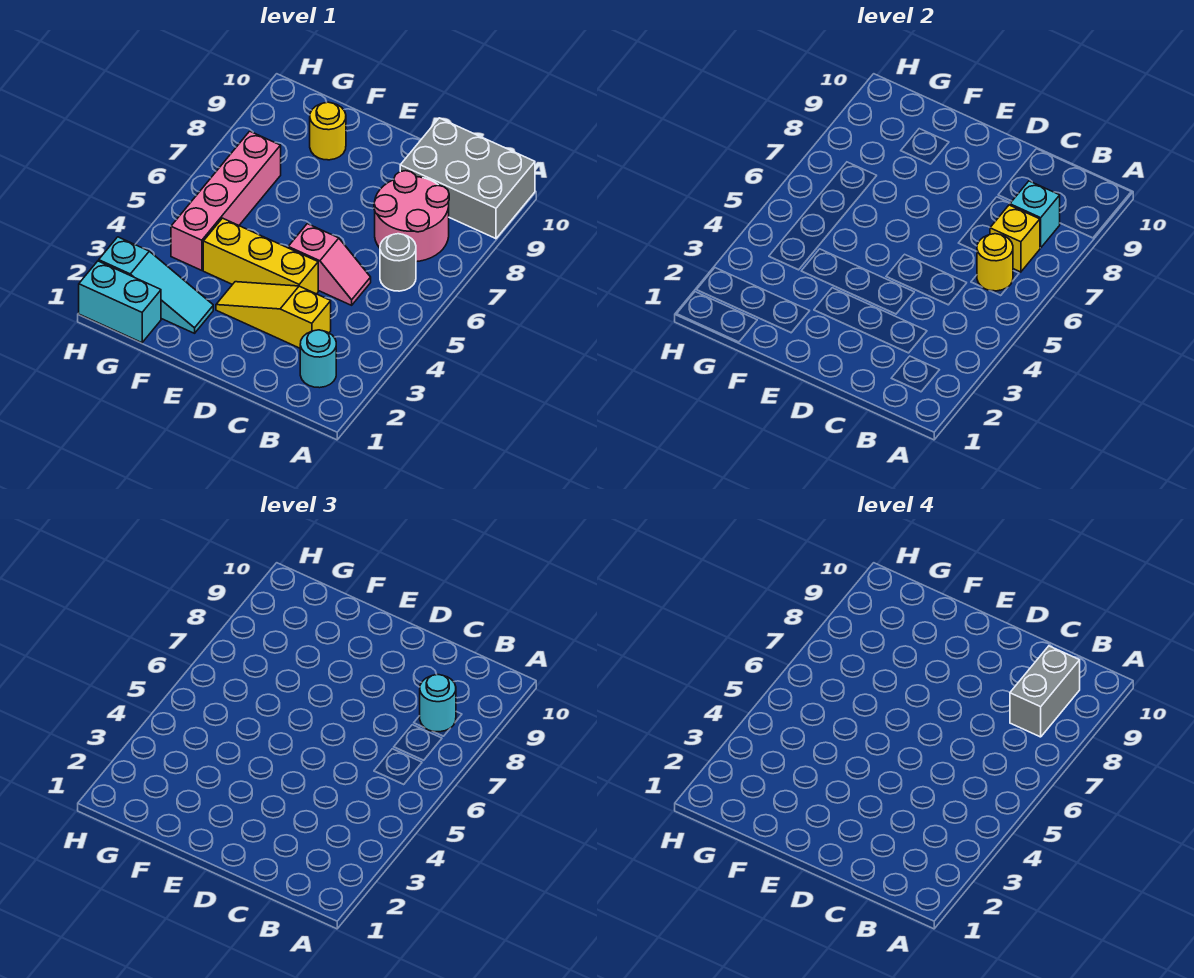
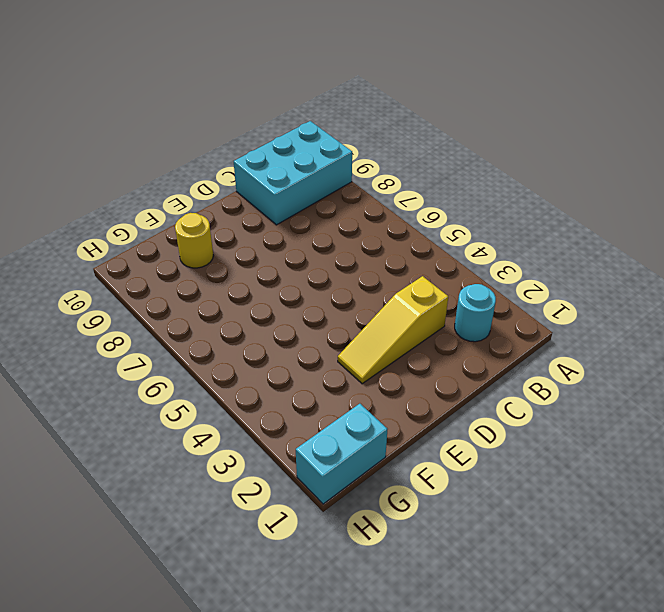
cyan brick A9:C10 level 1 -> grey brick A9:C10 level 1
none -> grey round brick B6 level 1
none -> pink round brick B7:C8 level 1
none -> pink slope C5:D5 level 1 top D

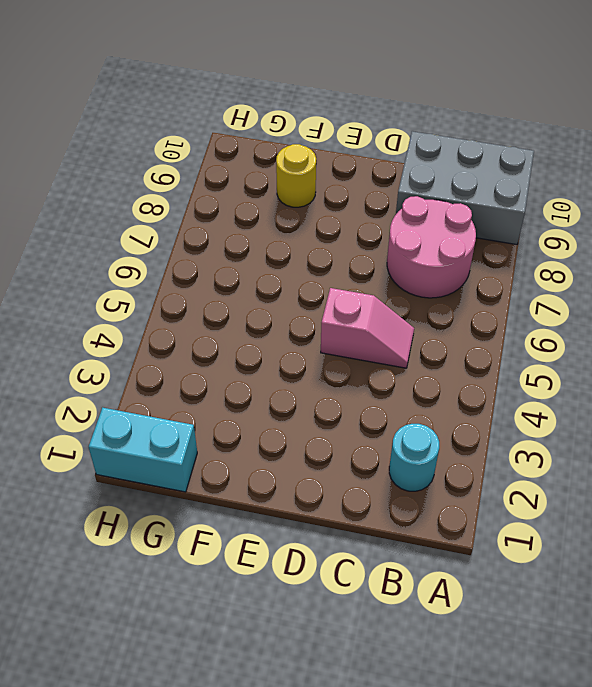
none -> grey round brick B6 level 1
none -> yellow slope C3:E3 level 1 top C
none -> yellow brick D4:F4 level 1

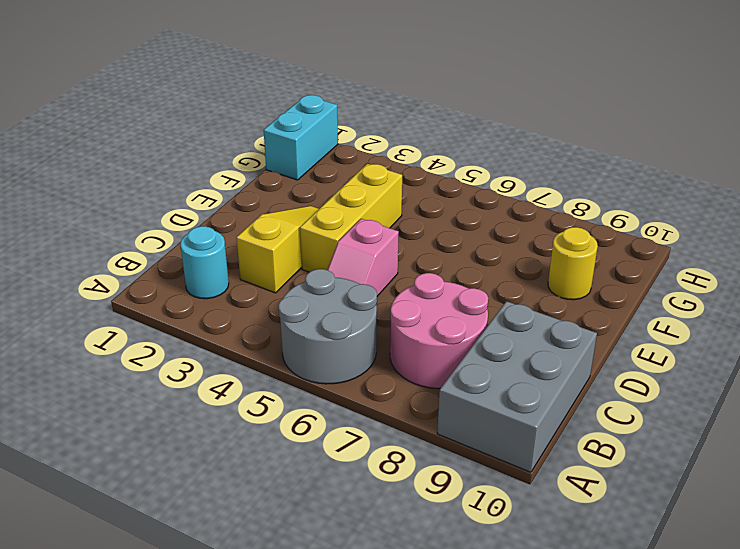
grey round brick A5:B6 level 1 -> grey round brick B6 level 1
none -> cyan slope F2:H2 level 1 top H
none -> pink brick G4:G7 level 1
none -> yellow round brick B6 level 2

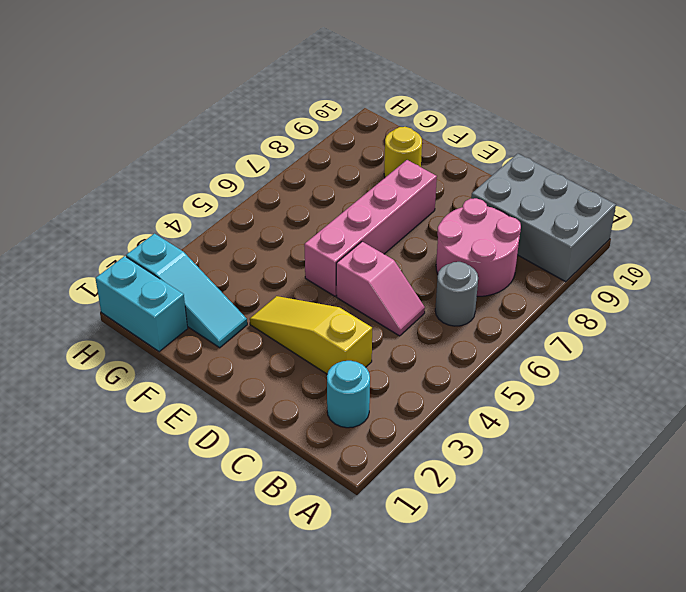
pink brick E5:E8 level 1 -> pink brick G4:G7 level 1
none -> yellow brick D4:F4 level 1
none -> yellow round brick B6 level 2
none -> yellow brick B7 level 2

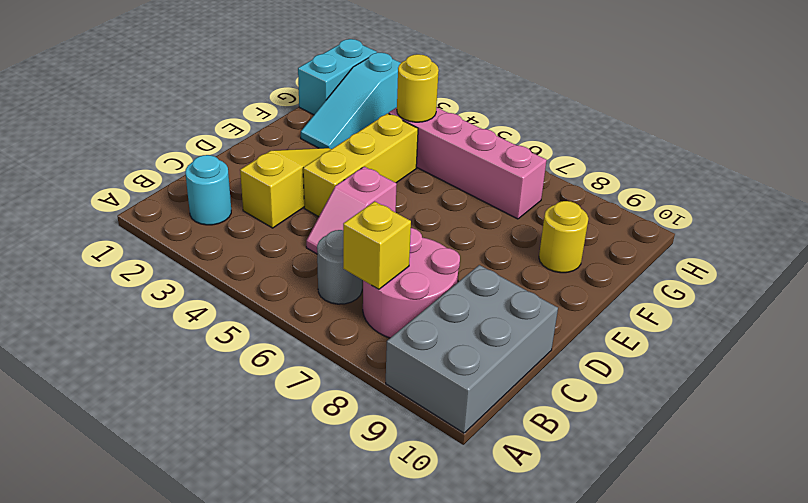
yellow round brick G4 level 2 -> yellow round brick B6 level 2
none -> cyan brick B8 level 2
none -> cyan round brick B8 level 3
none -> grey brick B8:B9 level 4

